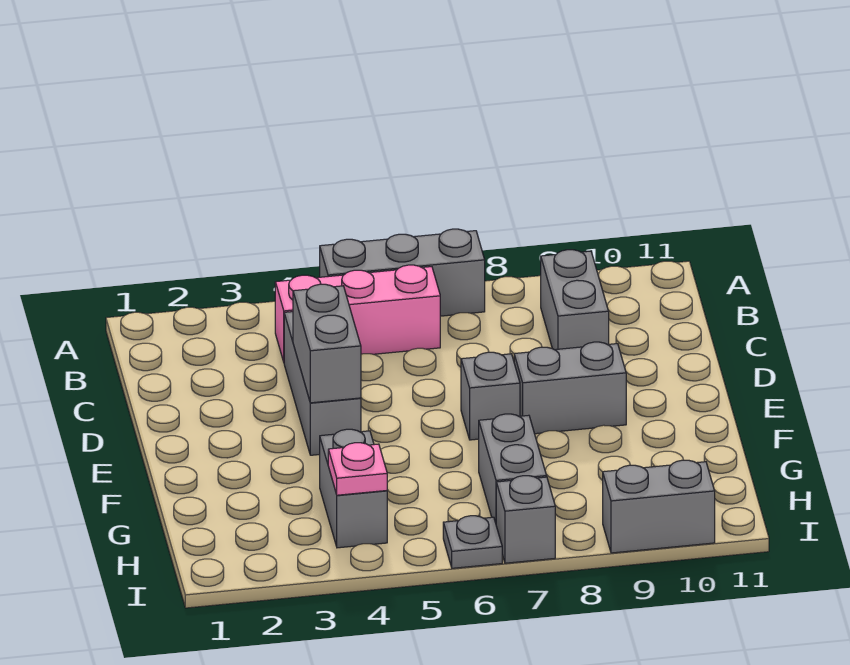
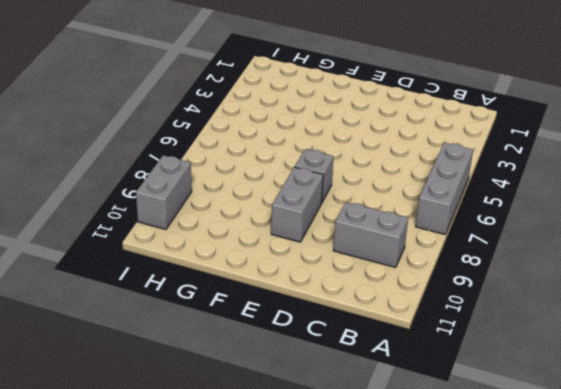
none -> pink brick B4:B6 level 1
none -> grey brick C4:E4 level 1
none -> grey brick G4:H4 level 1

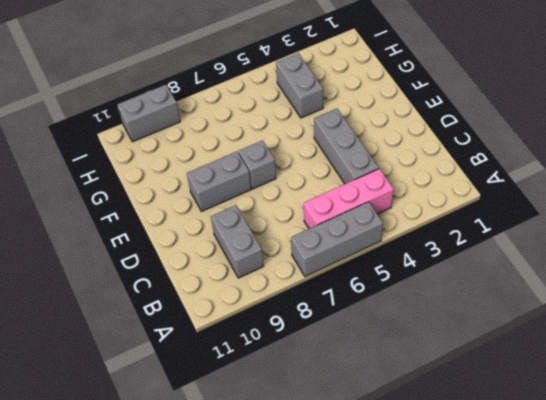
none -> grey brick G7:H7 level 1
none -> grey plate I6 level 1
none -> grey brick I7 level 1

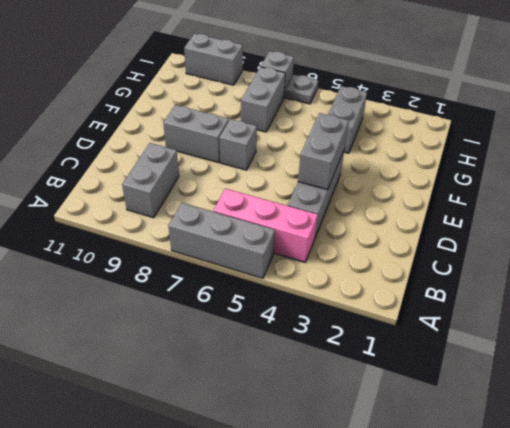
none -> pink plate H4 level 2

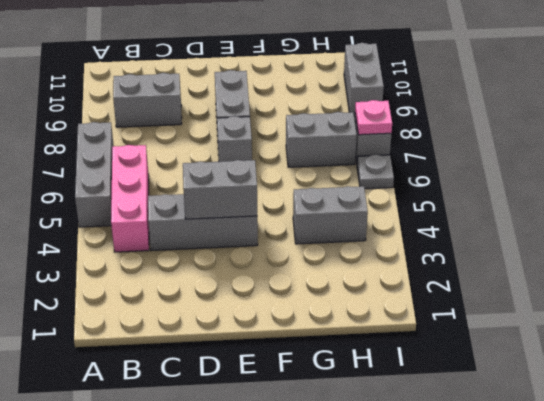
pink plate I7 level 2 -> pink plate H4 level 2

